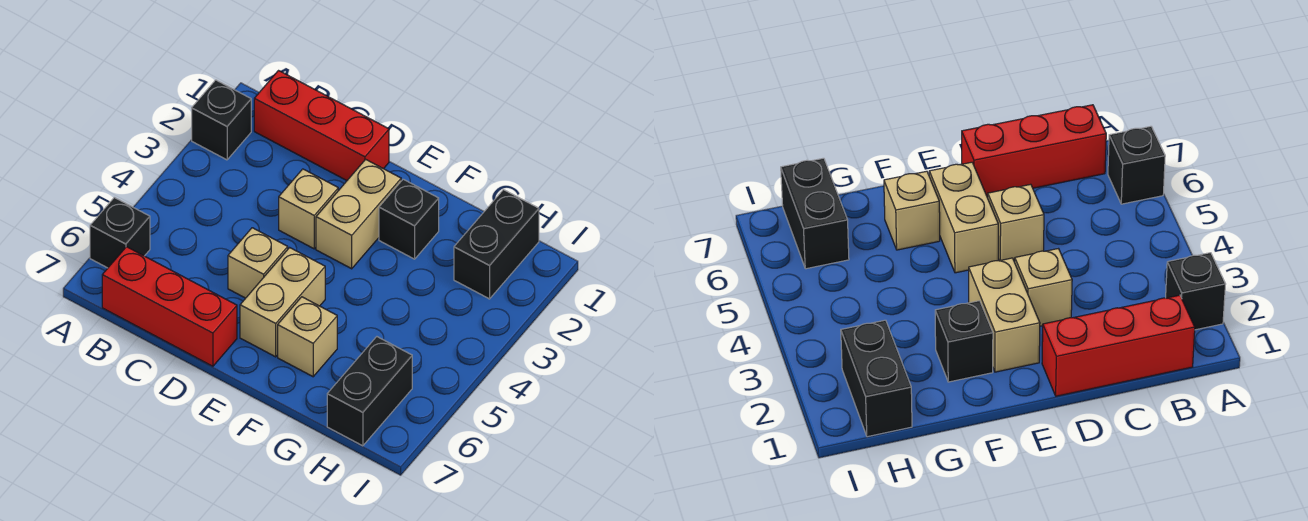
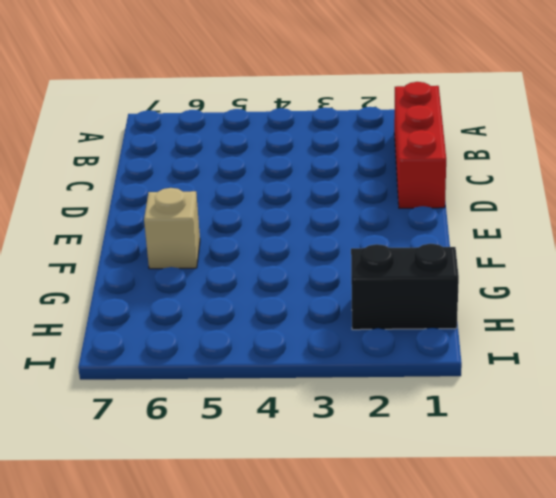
none -> black brick A2 level 1
none -> black brick A6 level 1
none -> red brick B7:D7 level 1

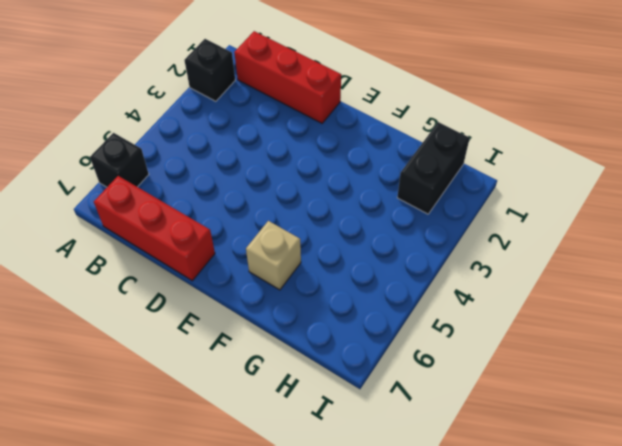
none -> tan brick D3 level 1
none -> tan brick D5 level 1
none -> tan brick E2:E3 level 1

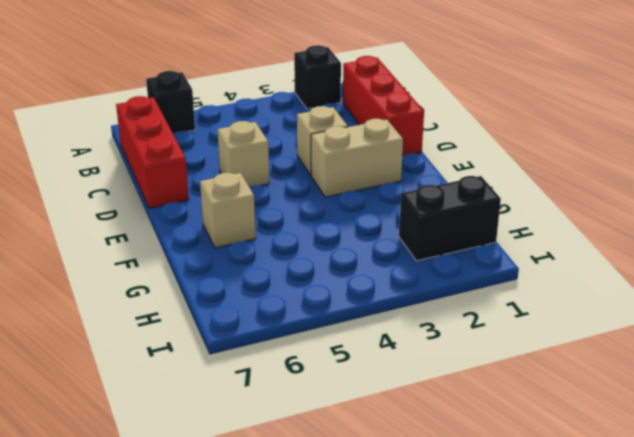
none -> tan brick E5:E6 level 1
none -> black brick F2 level 1
none -> black brick H6:H7 level 1

